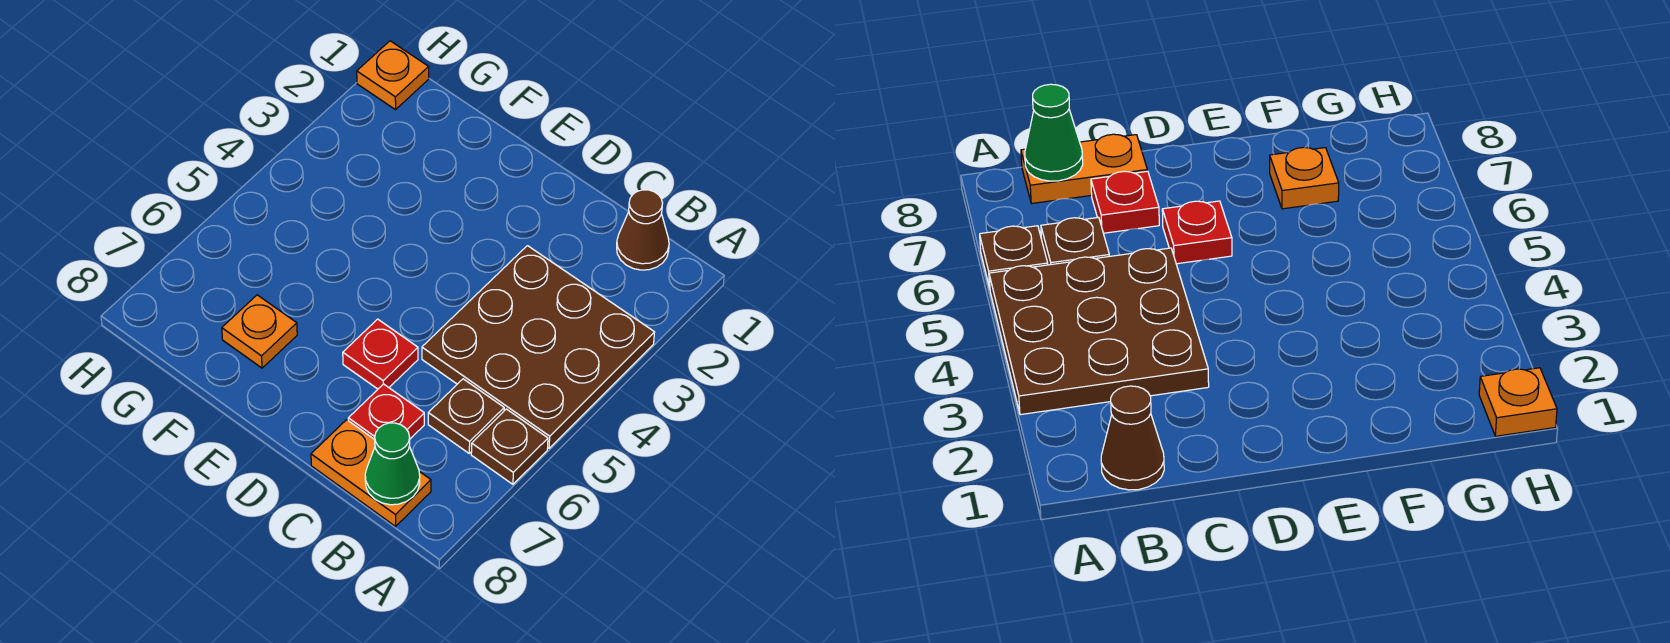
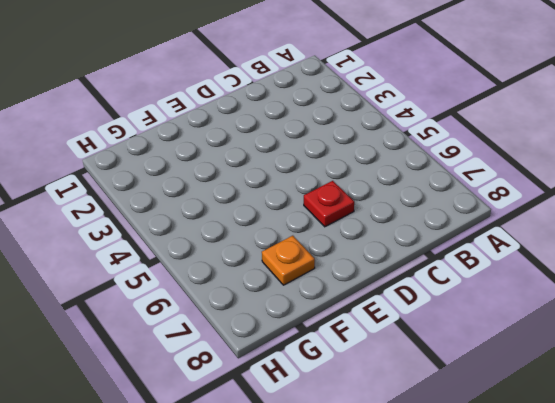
none -> brown plate A3:C5 level 1
none -> brown plate A6 level 1

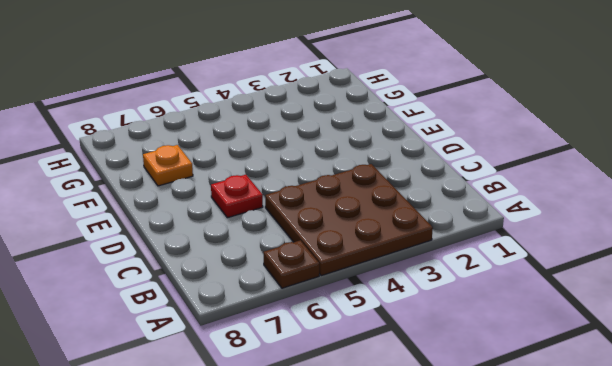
none -> brown cone B1 level 1
none -> brown plate B6 level 1

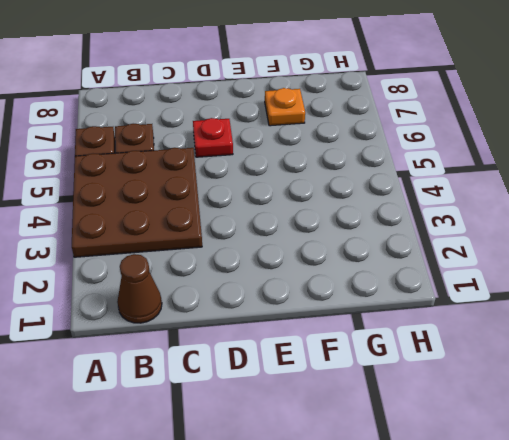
none -> orange plate B8:C8 level 1
none -> red plate C7 level 1

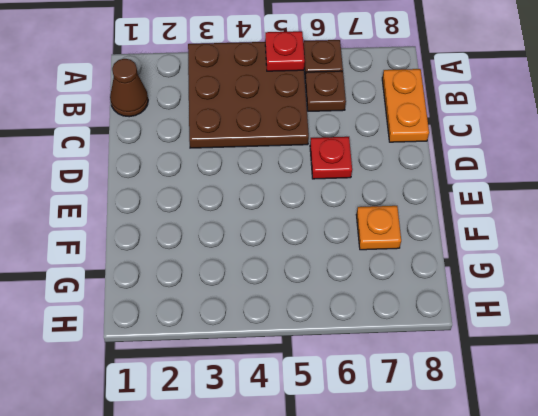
red plate A5 level 2 -> red plate C7 level 1
none -> orange plate H1 level 1
none -> green cone B8 level 2

